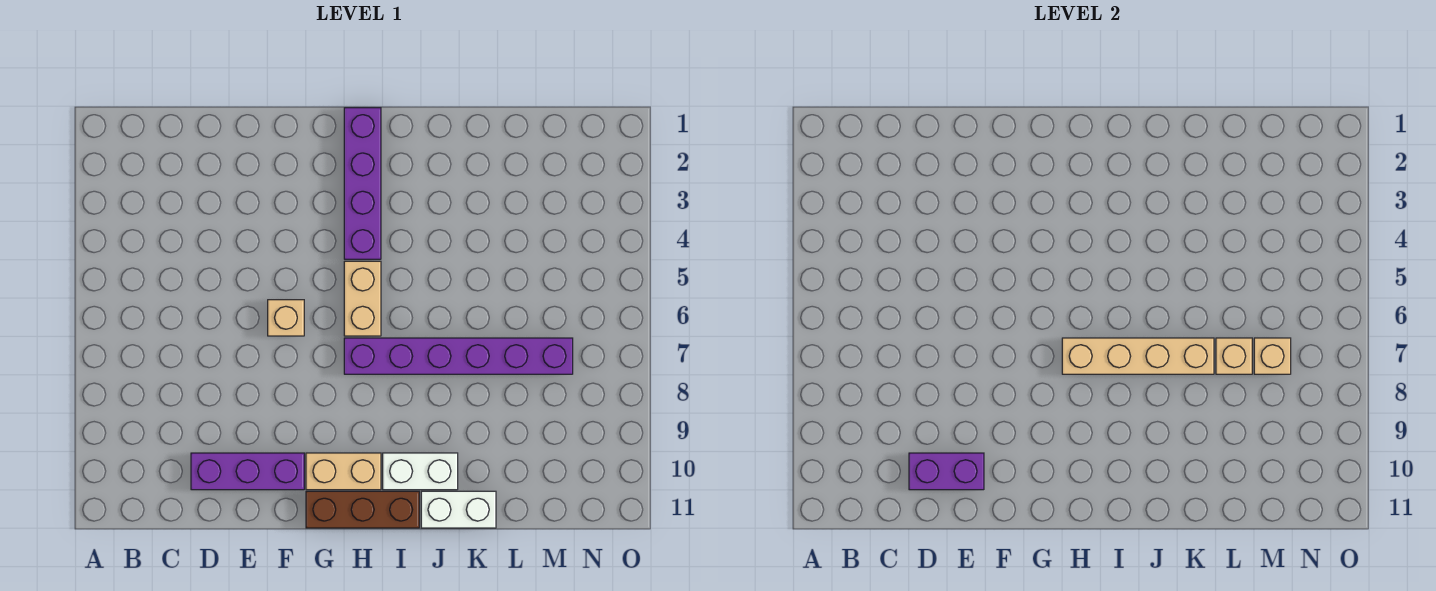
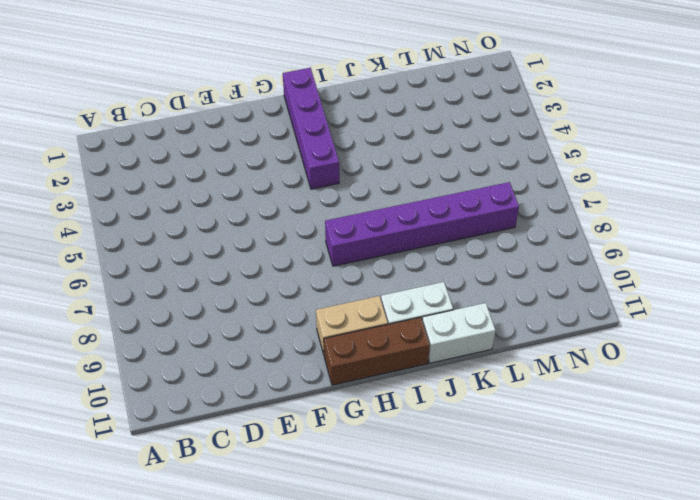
none -> purple brick D10:F10 level 1
none -> tan brick F6 level 1
none -> tan brick H5:H6 level 1

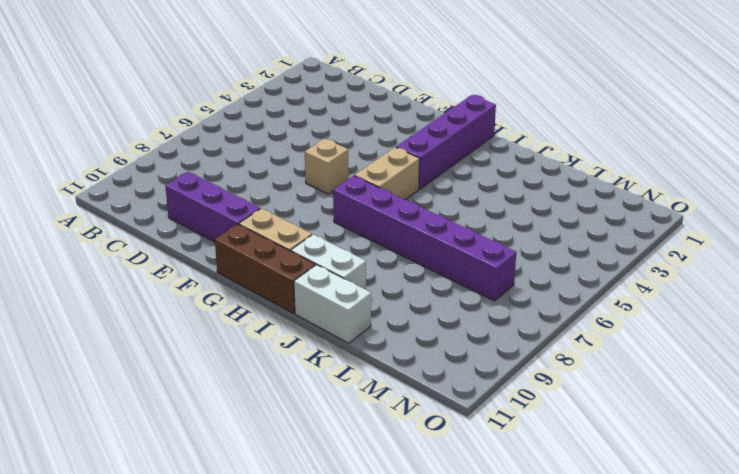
none -> purple brick D10:E10 level 2
none -> tan brick H7:K7 level 2
none -> tan brick L7 level 2

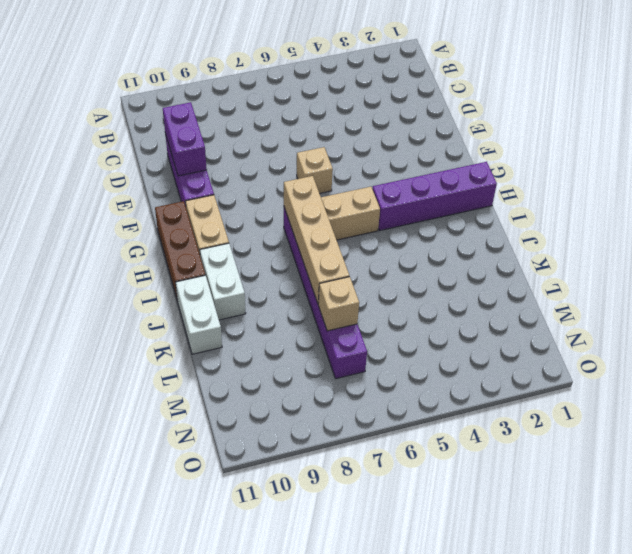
none -> tan brick M7 level 2

